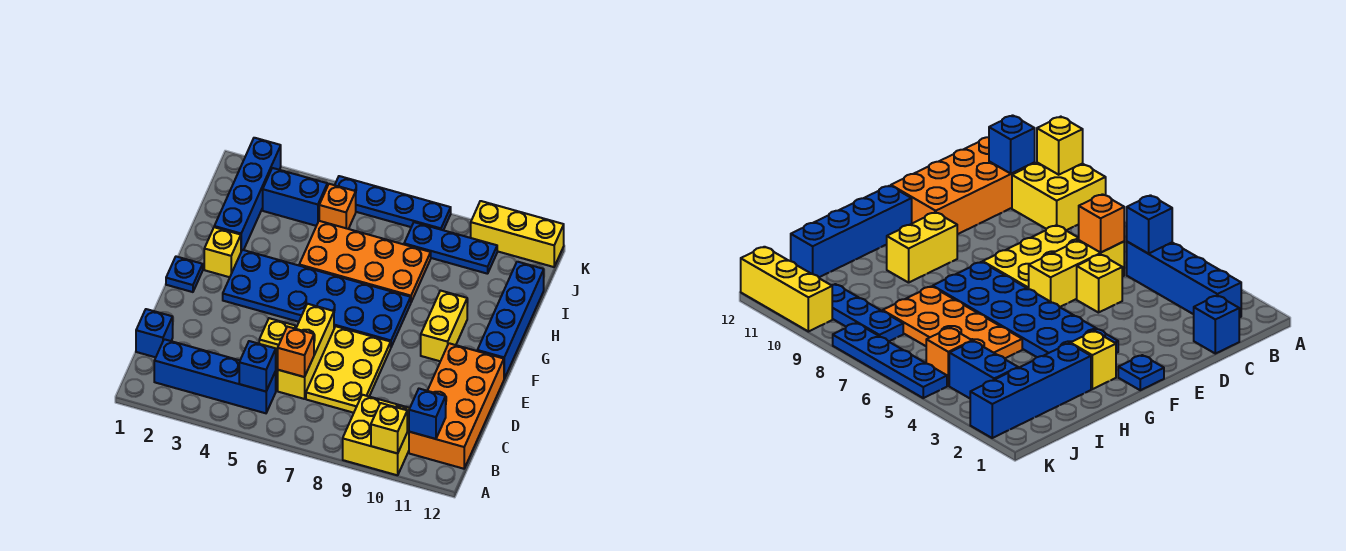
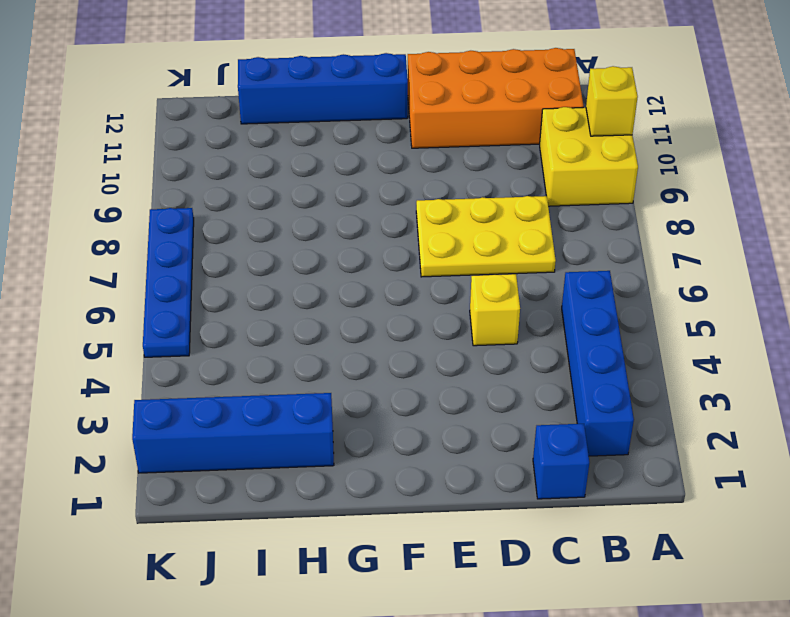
none -> yellow brick C6:E6 level 1
none -> blue plate F1 level 1
none -> blue plate F3:G8 level 1

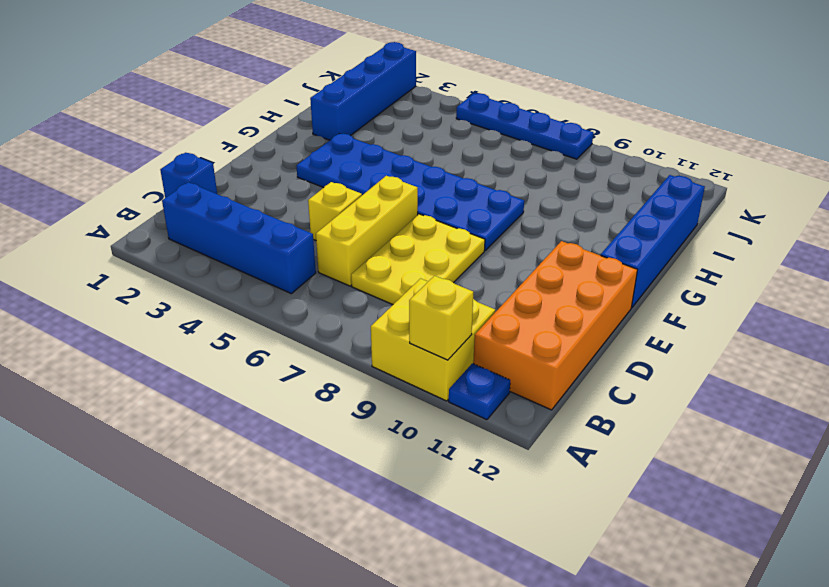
blue plate A11 level 1 -> blue plate F1 level 1
none -> yellow brick F10:G10 level 1
none -> yellow brick G2 level 1
none -> orange plate H5:I8 level 1

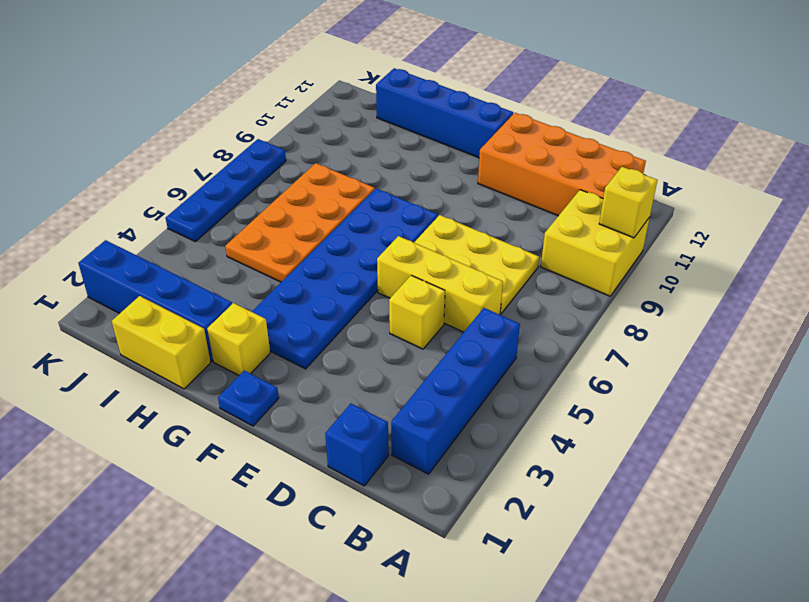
yellow brick H1:I1 level 1 -> yellow brick F10:G10 level 1
none -> blue brick J3:J4 level 1
none -> orange brick J5 level 1
none -> blue plate J8:J10 level 1

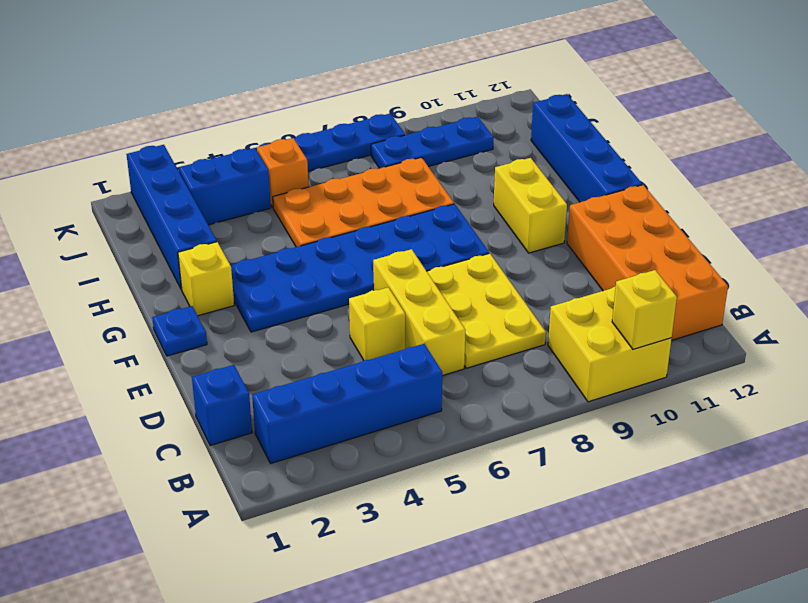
none -> yellow brick K10:K12 level 1
none -> blue brick B5 level 2
none -> blue brick B11 level 2

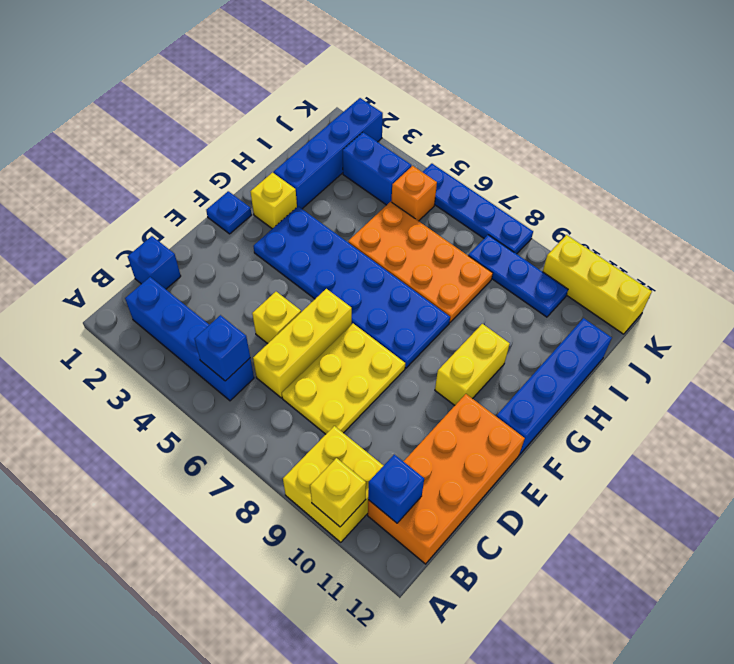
none -> orange brick C6 level 2

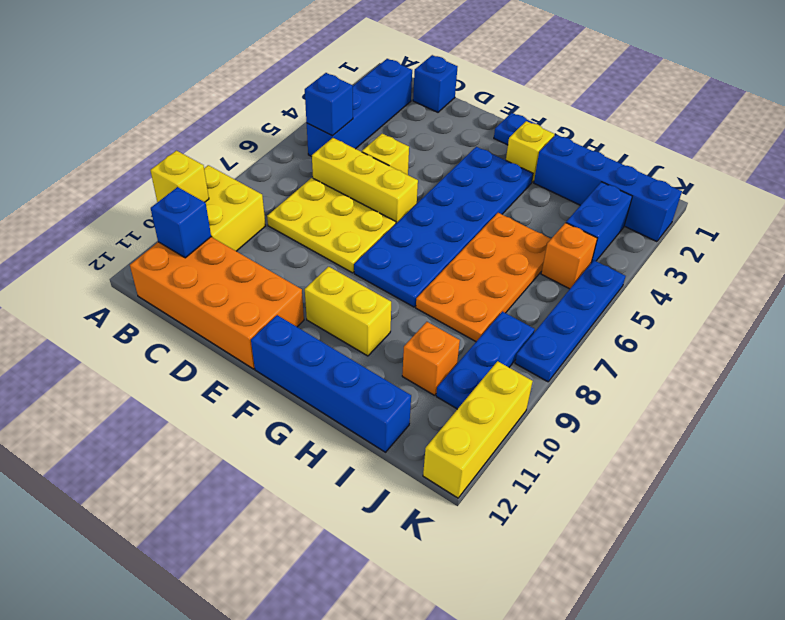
orange brick I10 level 1 -> orange brick C6 level 2

